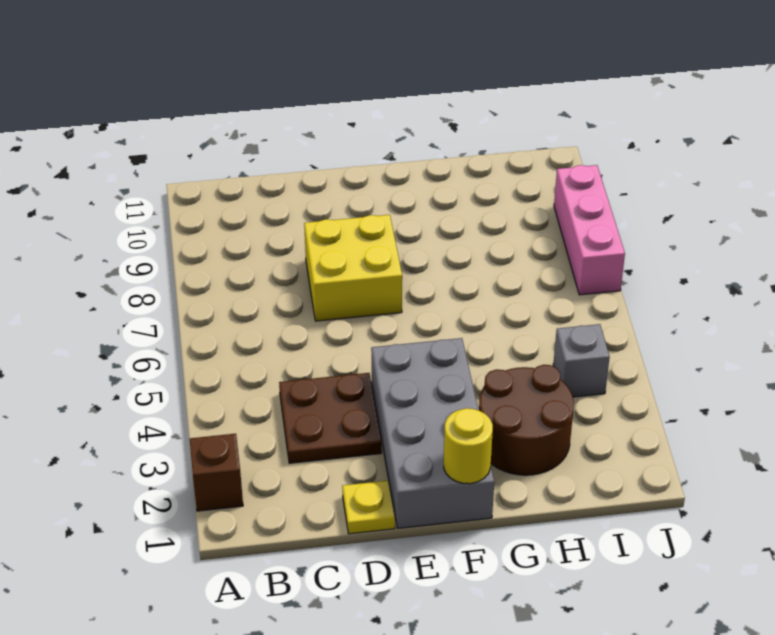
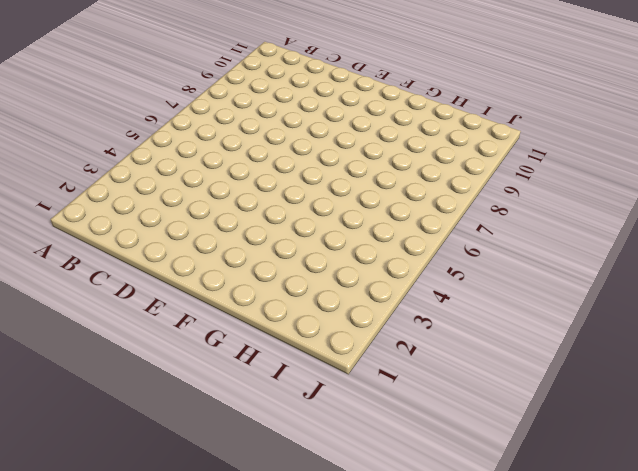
none -> brown brick A2 level 1
none -> brown plate C3:D4 level 1

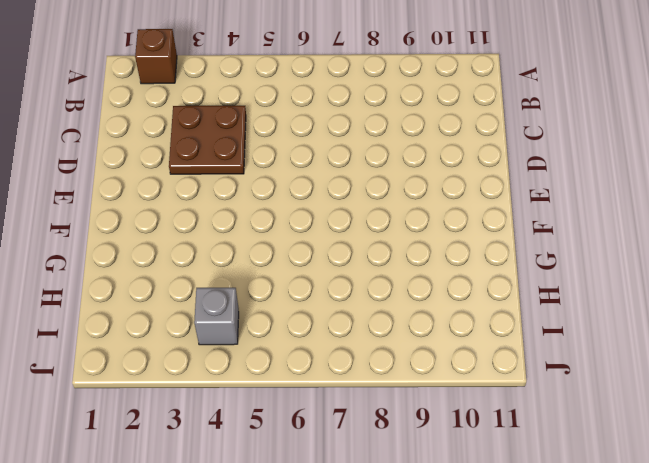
none -> yellow plate D1 level 1
none -> yellow brick D7:E8 level 1

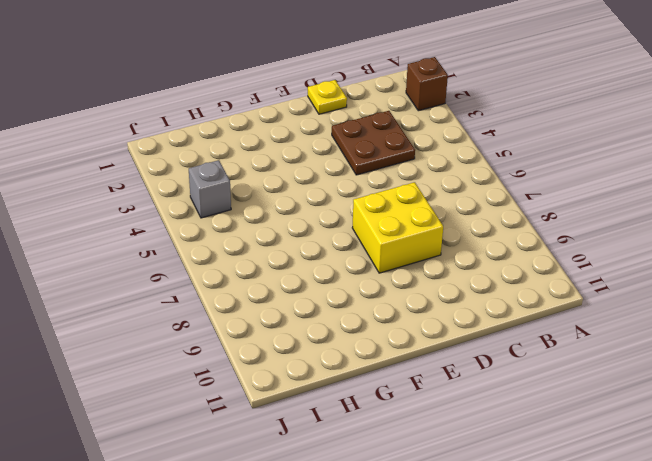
none -> grey brick E1:F4 level 1
none -> brown round brick G2:H3 level 1

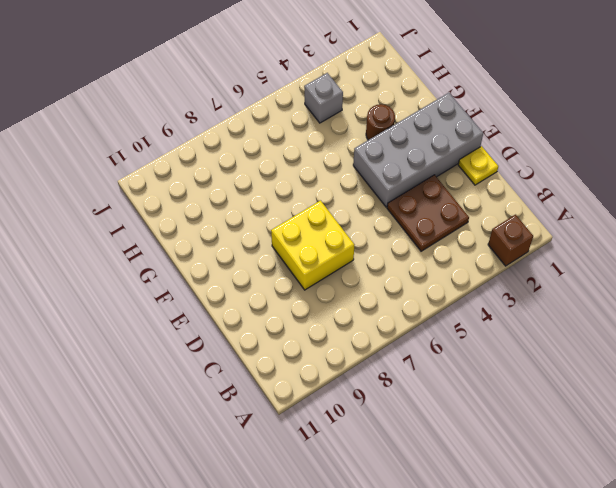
brown round brick G3 level 1 -> brown round brick G2:H3 level 1
none -> pink brick J7:J9 level 1
none -> yellow round brick F1 level 2

